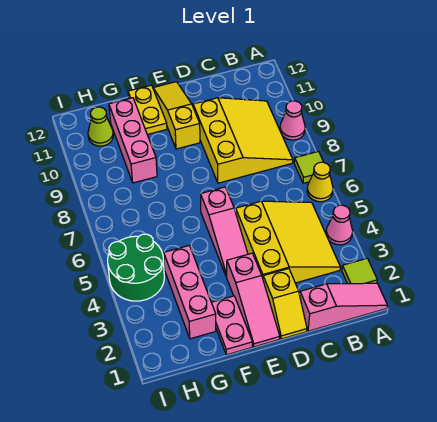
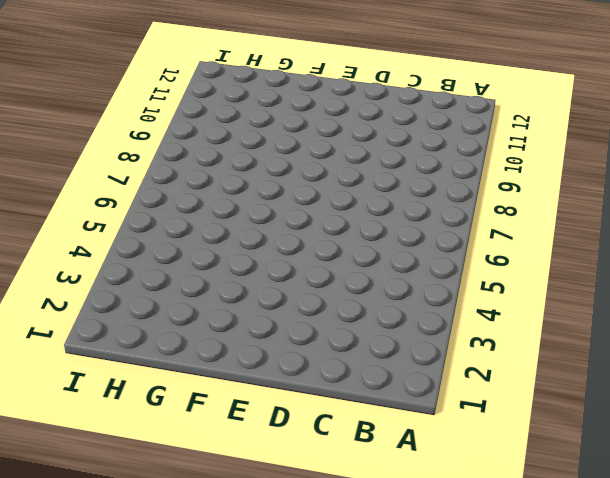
none -> pink slope A1:C1 level 1 top C
none -> lime tile A2 level 1
none -> pink cone A4 level 1

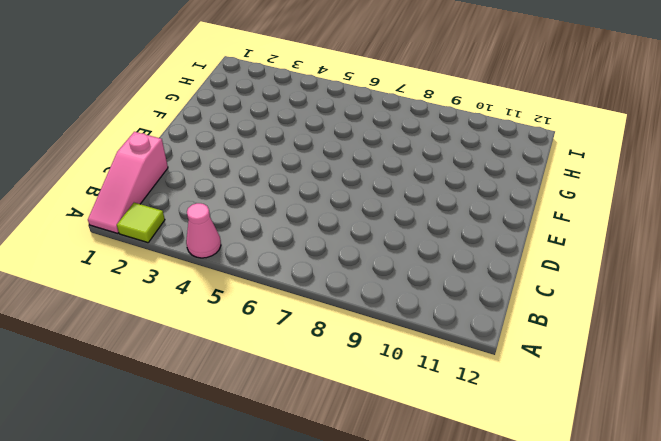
none -> yellow cone A6 level 1
none -> lime tile A7 level 1
none -> pink cone A9 level 1

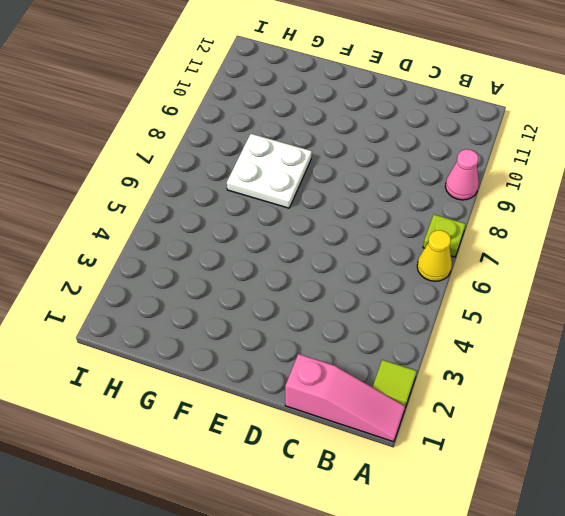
lime plate A7 level 1 -> lime tile A7 level 1
white plate F7:G8 level 1 -> none
none -> pink cone A4 level 1
none -> yellow slope B3:D5 level 1 top D
none -> yellow slope B8:D10 level 1 top D

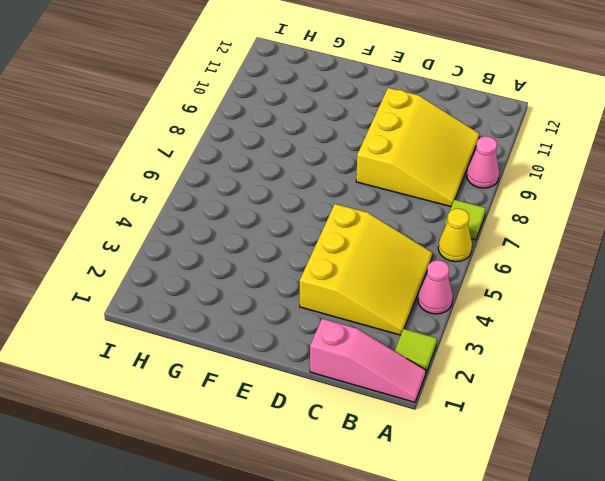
none -> yellow slope D1:D2 level 1 top 2
none -> pink slope E1:E3 level 1 top 3
none -> pink slope E4:E6 level 1 top 6

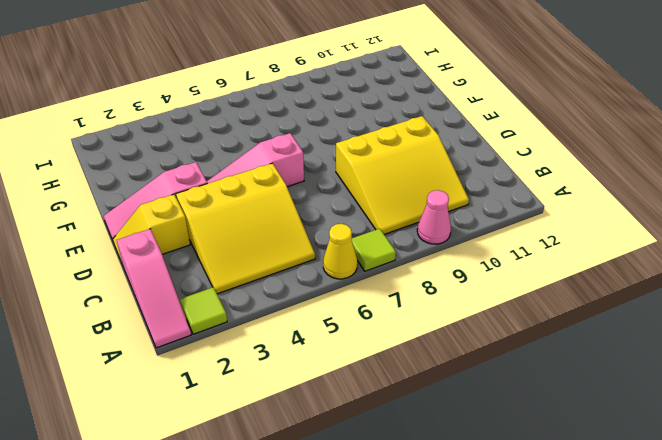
none -> pink cone A4 level 1
none -> yellow slope E10:E12 level 1 top 10
none -> pink plate F1:F2 level 1

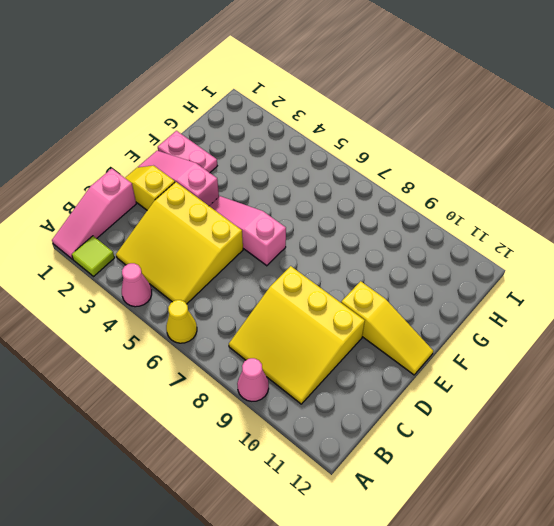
none -> lime tile A7 level 1
none -> yellow plate F11:F12 level 1
none -> pink brick G2:G4 level 1

